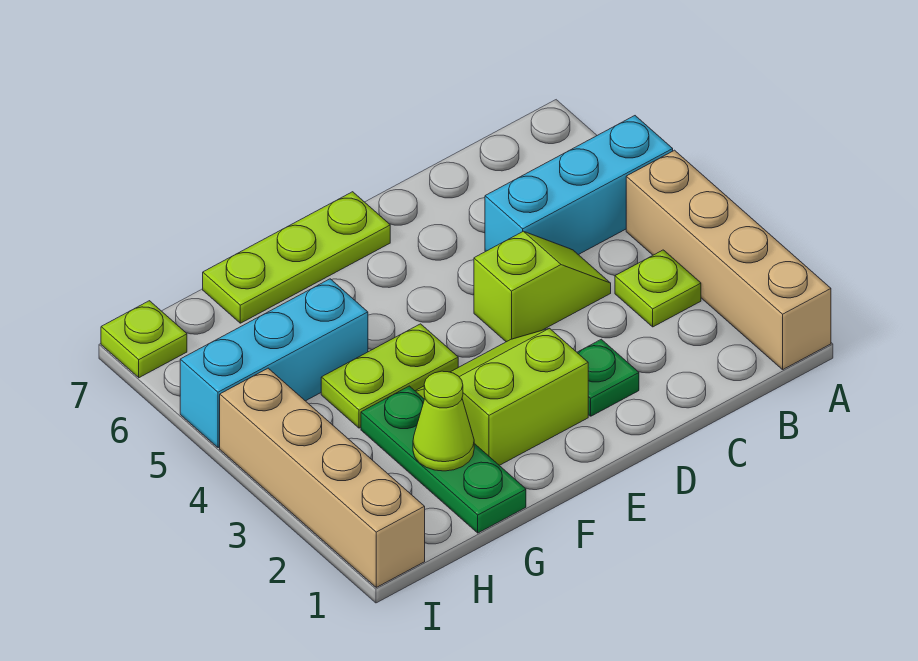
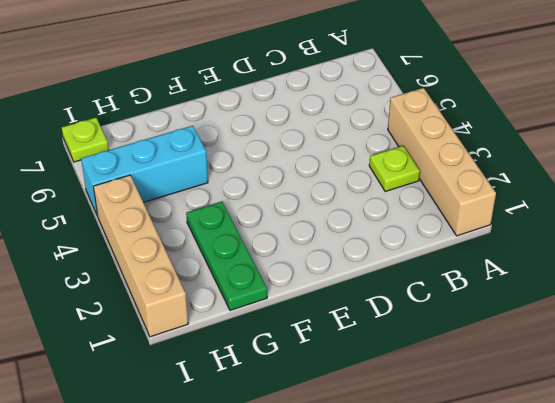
none -> cyan brick A5:C5 level 1
none -> lime slope C4:D4 level 1 top D
none -> green plate D2 level 1

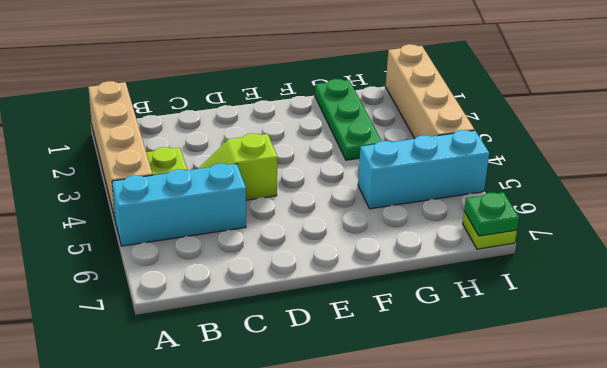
green plate I7 level 2 -> green plate D2 level 1
none -> lime slope E2:F3 level 1 top 2
none -> lime plate E7:G7 level 1
none -> lime plate F4:G4 level 1

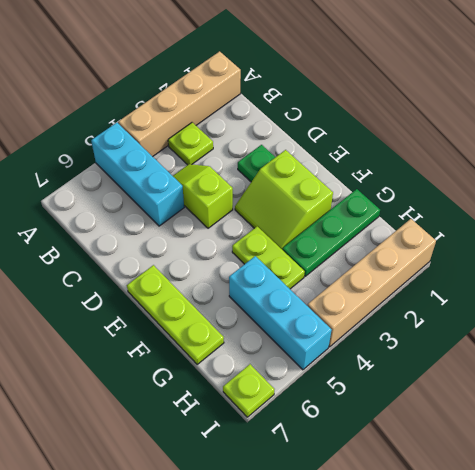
none -> lime cone G2 level 2

